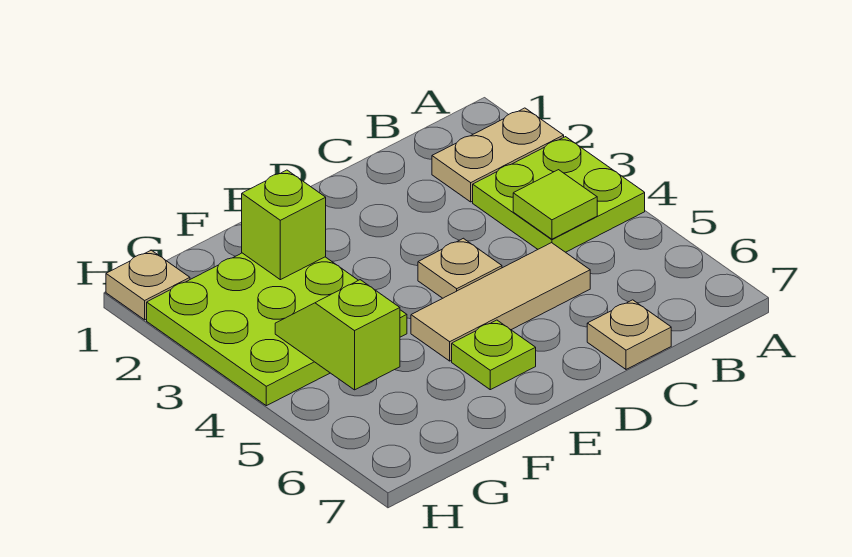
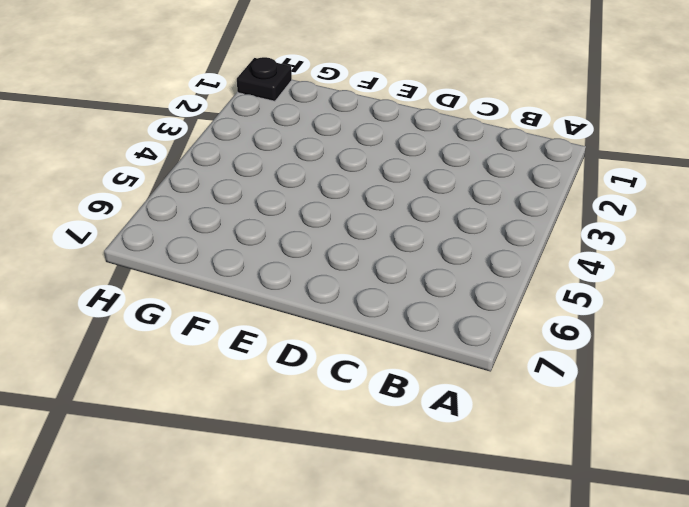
black plate H1 level 1 -> tan plate H1 level 1
none -> tan plate A2:B2 level 1
none -> lime plate A3:B4 level 1

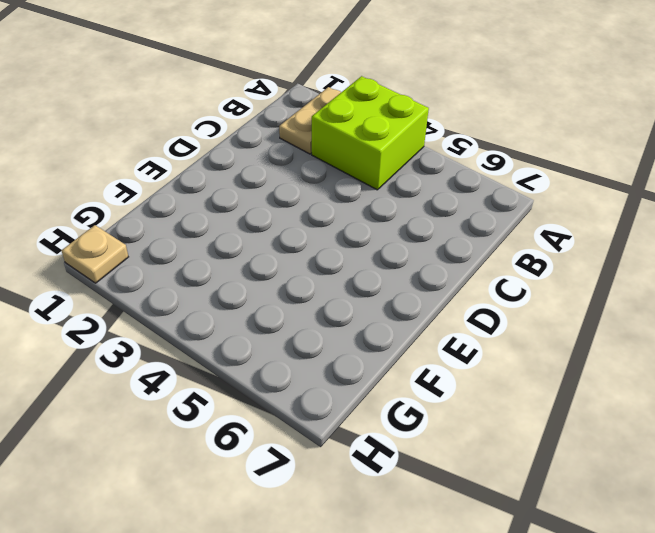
lime brick A3:B4 level 1 -> lime plate A3:B4 level 1
none -> tan tile C5:E5 level 1
none -> tan plate C7 level 1

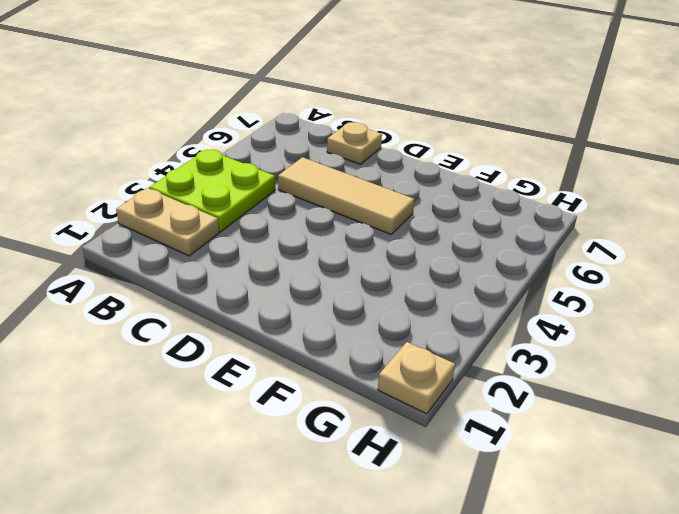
none -> tan plate D4 level 1
none -> lime plate E6 level 1

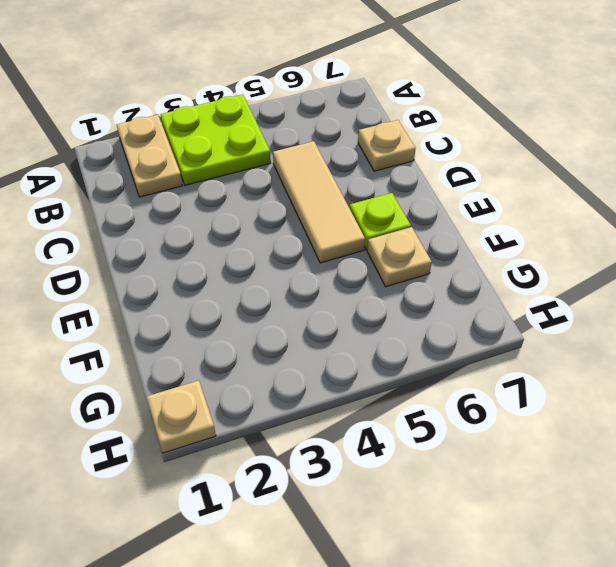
tan plate F6 level 1 -> tan plate D4 level 1
none -> lime plate F2:H4 level 1
none -> lime tile B4 level 2

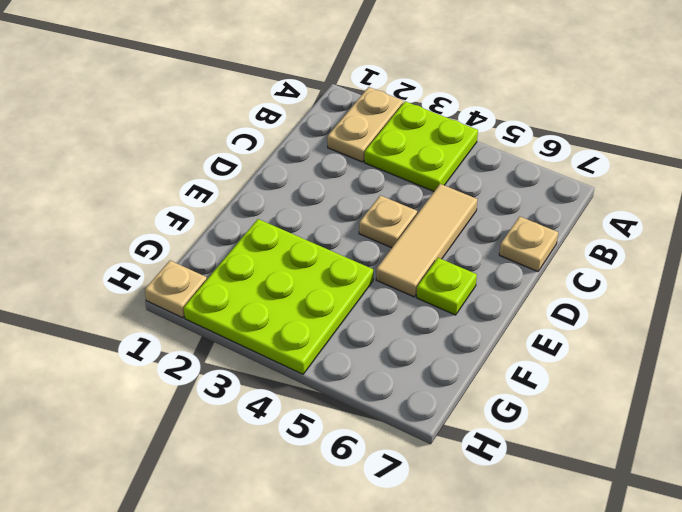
none -> lime tile B4 level 2
none -> lime brick F2 level 2

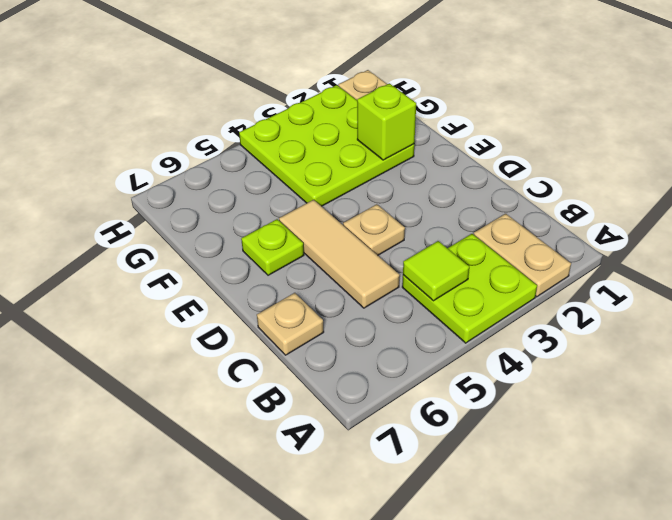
none -> lime slope G4:G5 level 2 top 5

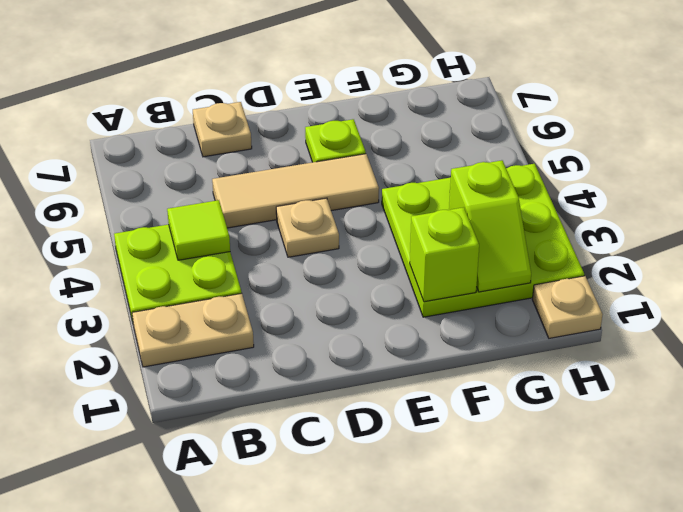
lime slope G2:G3 level 2 top 3 -> lime slope G4:G5 level 2 top 5

